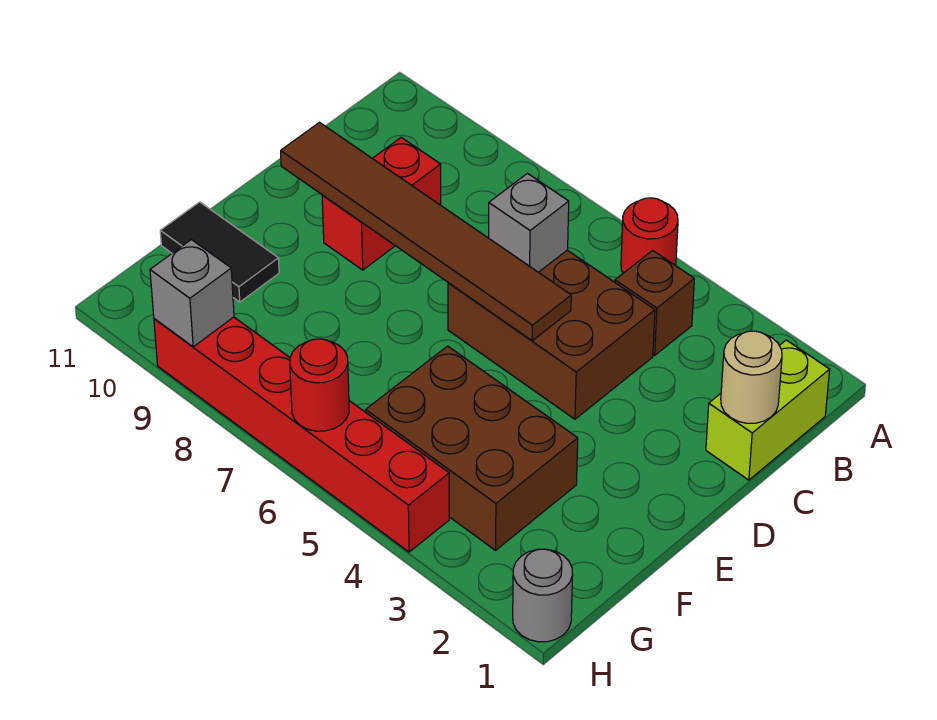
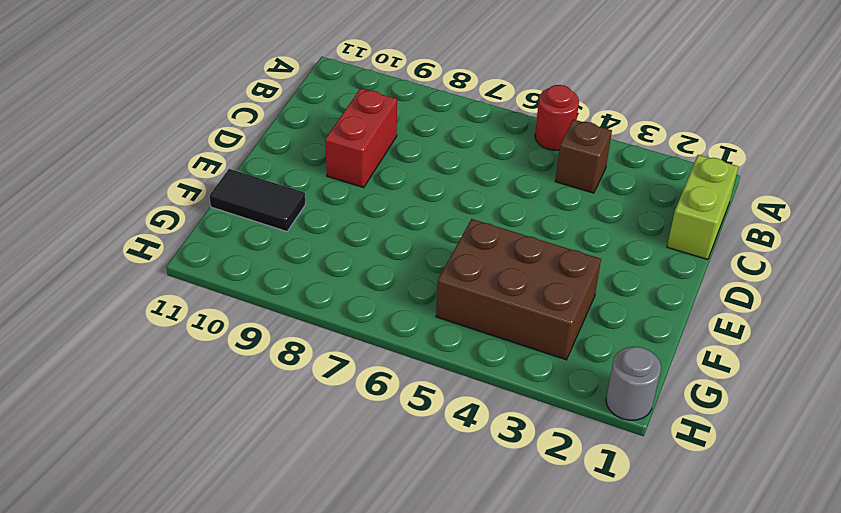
none -> brown brick C4:D6 level 1
none -> red brick H4:H9 level 1
none -> tan round brick C1 level 2

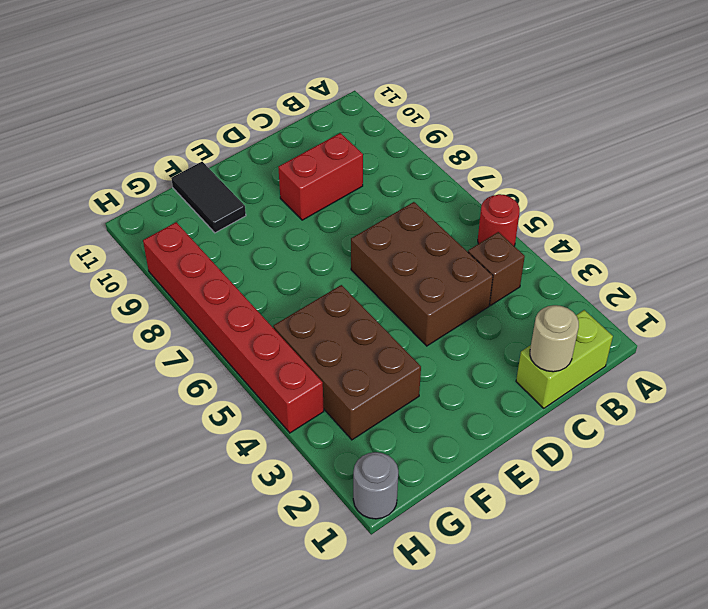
none -> grey brick C6 level 2
none -> brown tile D5:D10 level 2
none -> red round brick H6 level 2

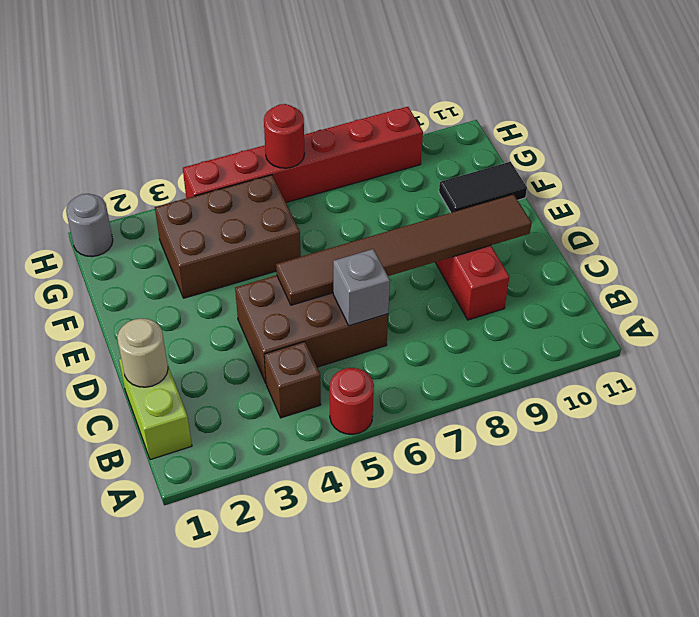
none -> grey brick H9 level 2

